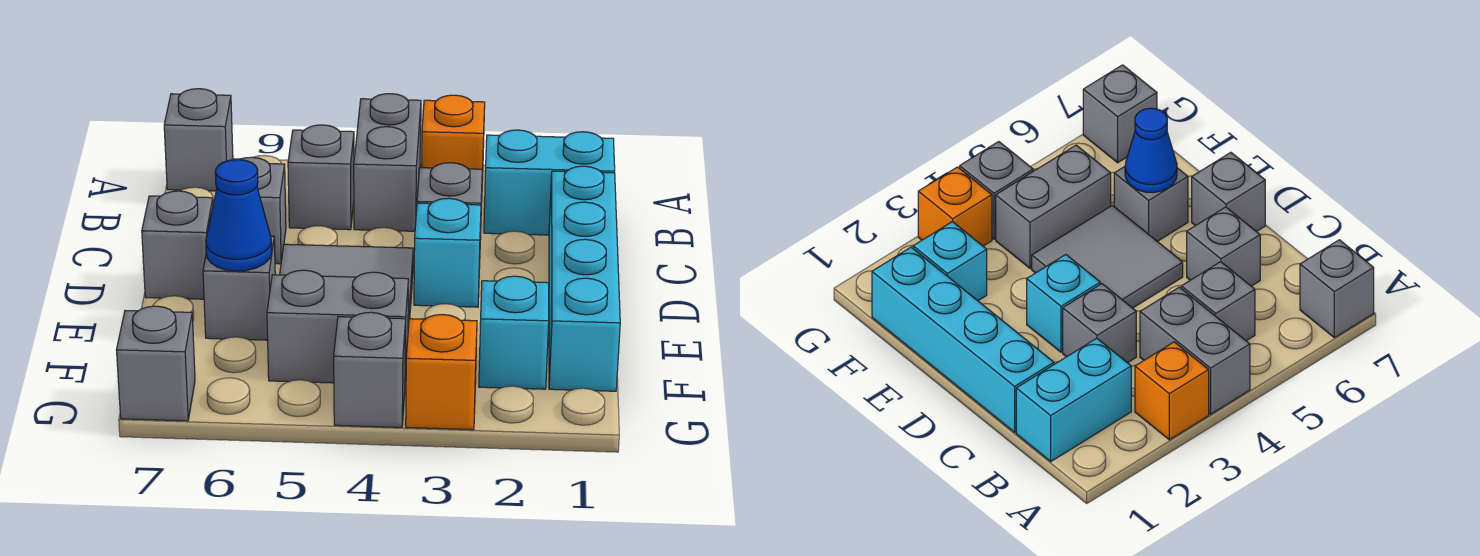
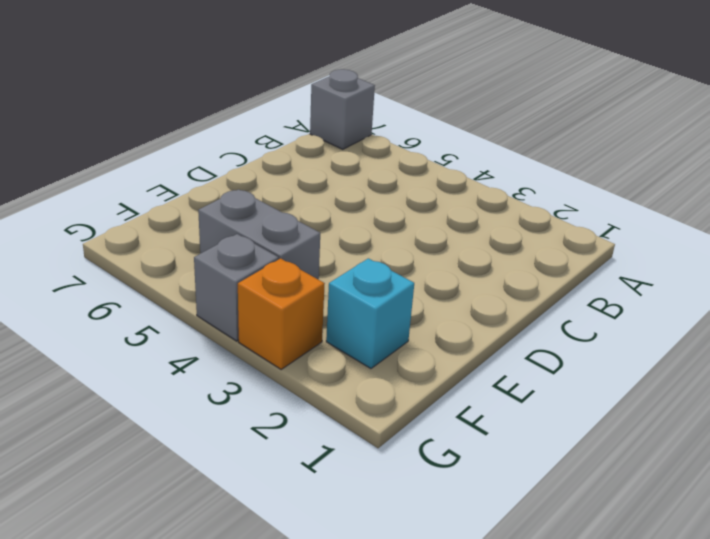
none -> orange brick A3 level 1
none -> grey brick A4:B4 level 1
none -> cyan brick B1:B2 level 1

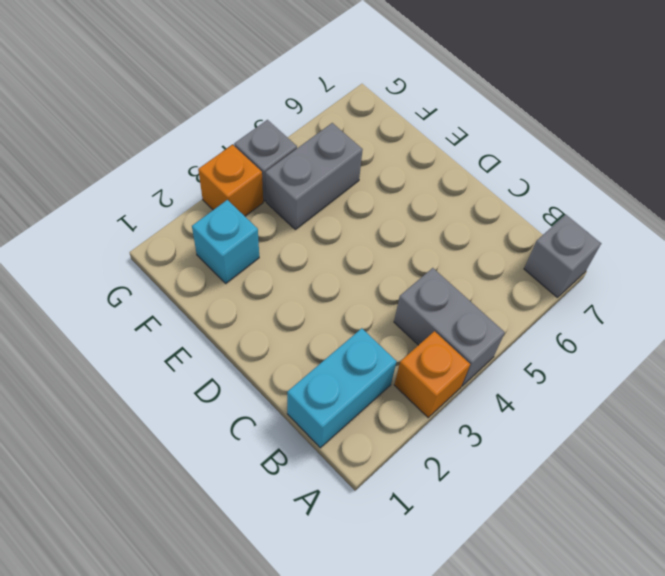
none -> grey brick B5 level 1
none -> cyan brick C1:F1 level 1
none -> grey brick C3 level 1

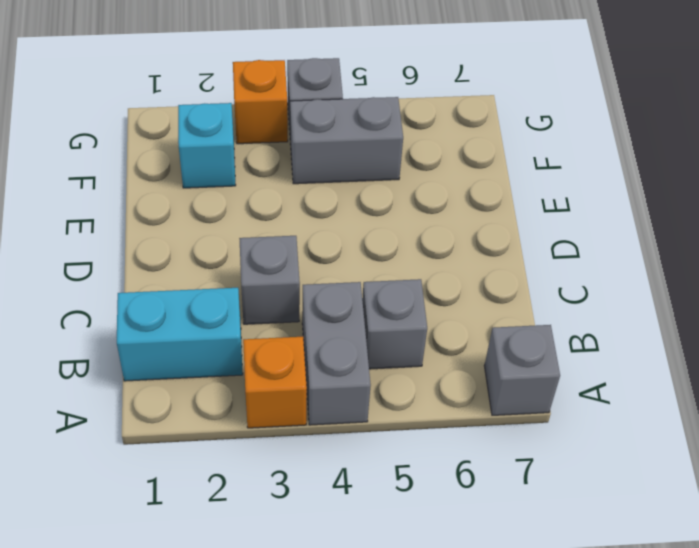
none -> cyan brick C1:F1 level 1
none -> grey brick C6 level 1
none -> cyan brick D3 level 1

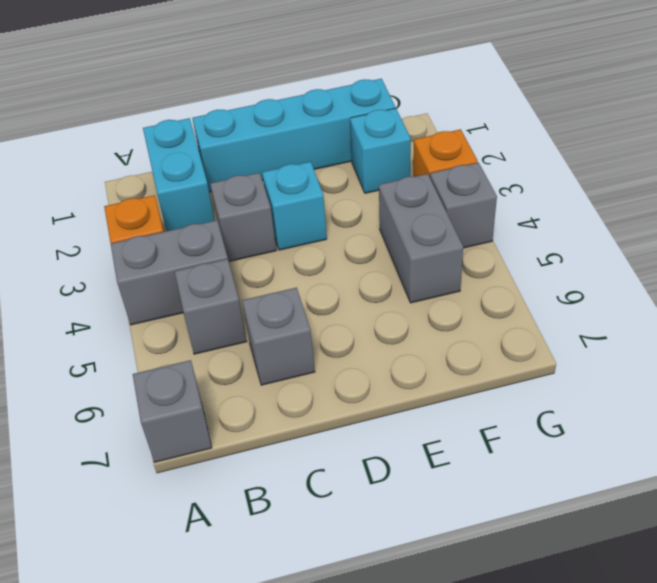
none -> grey tile D4:E5 level 1
none -> grey brick D7 level 1
none -> grey brick E6 level 1

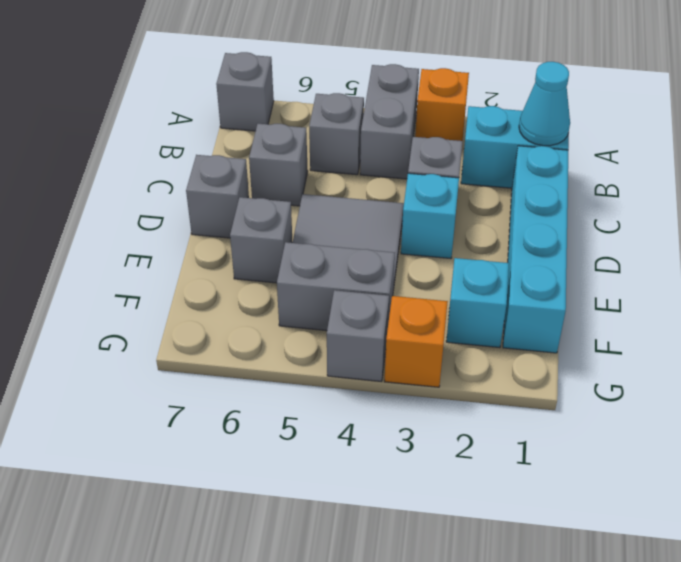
cyan cone B1 level 2 -> none
none -> grey brick G7 level 1
none -> blue cone E6 level 2

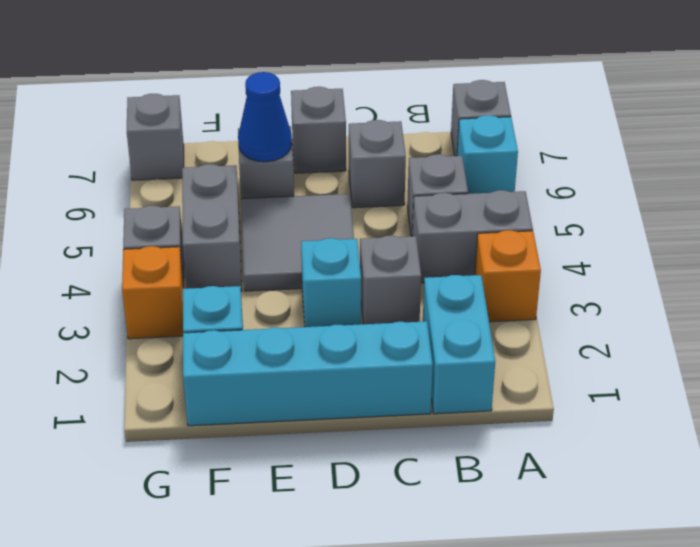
cyan brick A6 level 1 -> none

